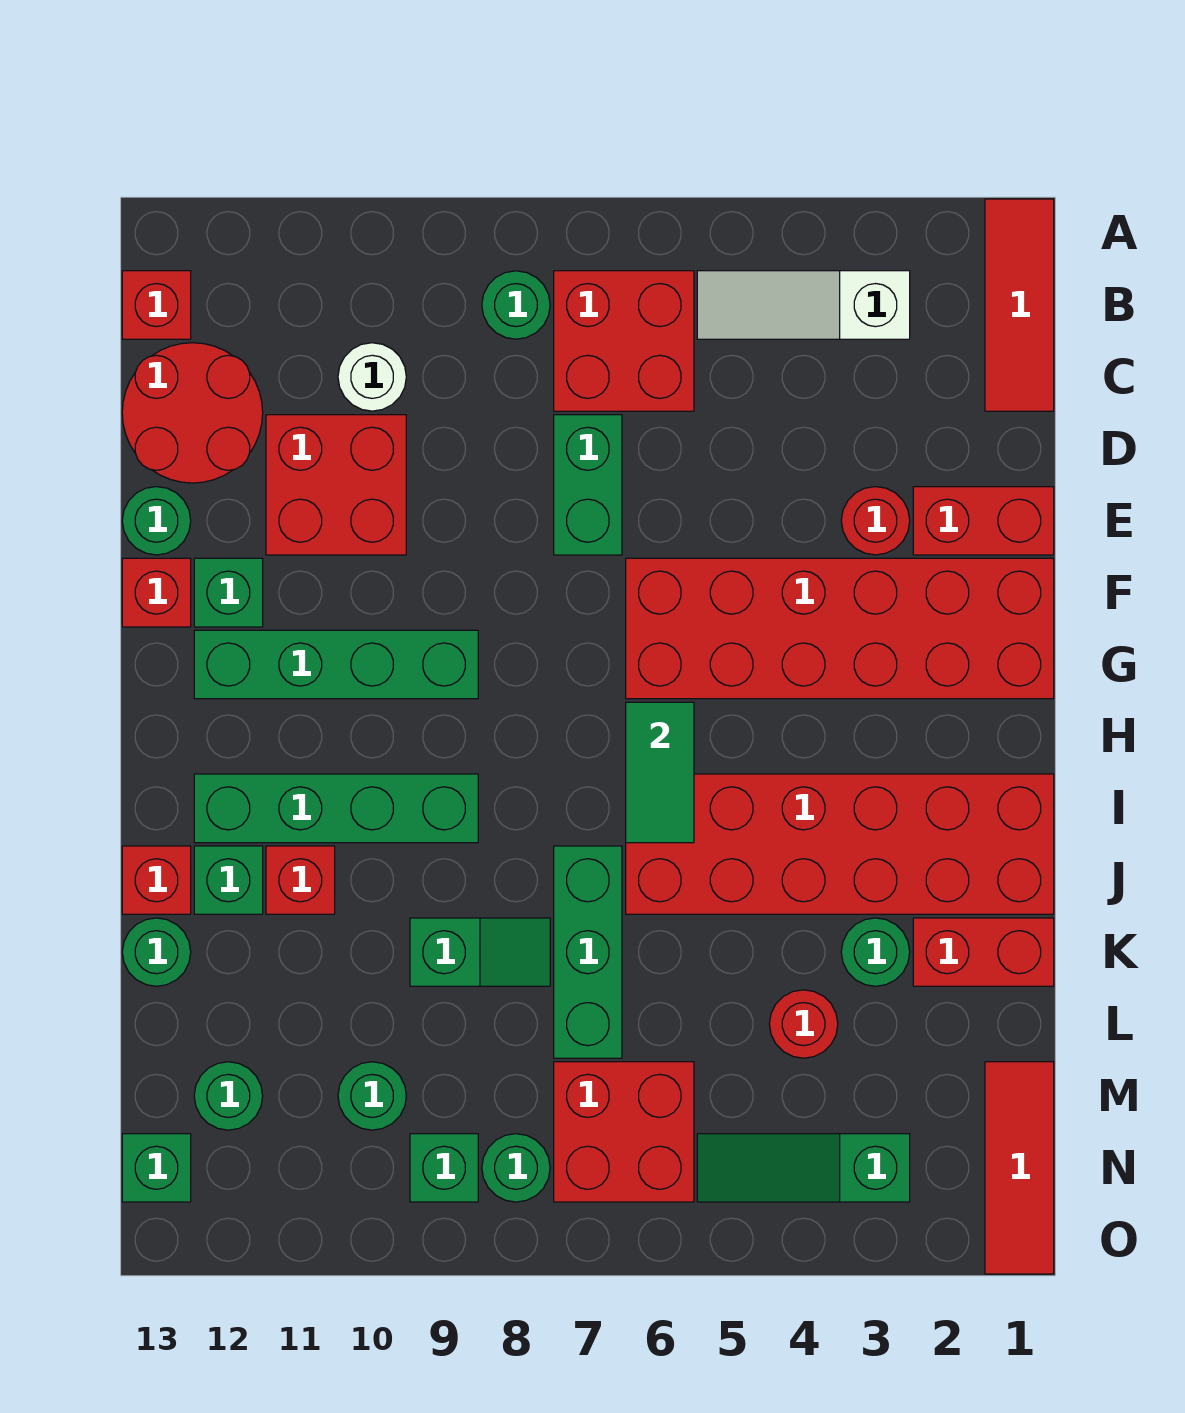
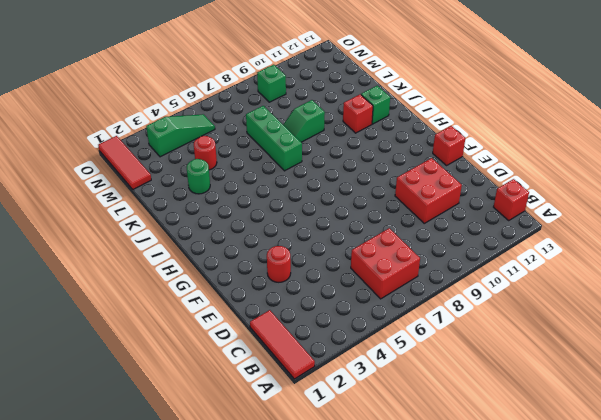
none -> white slope B3:B5 level 1 top 3
none -> green round brick B8 level 1
none -> white round brick C10 level 1
none -> red round brick C12:D13 level 1

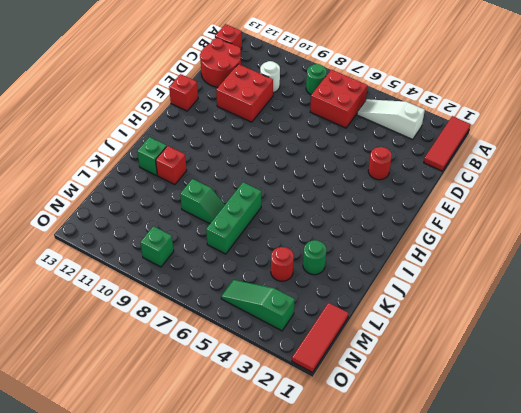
none -> green brick D7:E7 level 1
none -> red brick E1:E2 level 1
none -> green round brick E13 level 1
none -> red brick F1:G6 level 1

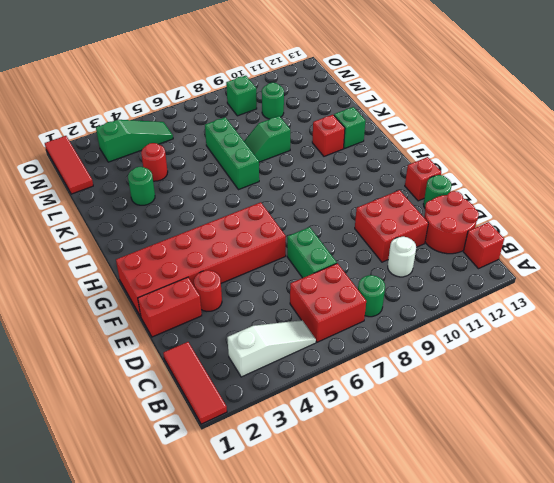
none -> green brick F12 level 1
none -> green brick G9:G12 level 1
none -> red brick I1:J6 level 1
none -> green brick I9:I12 level 1

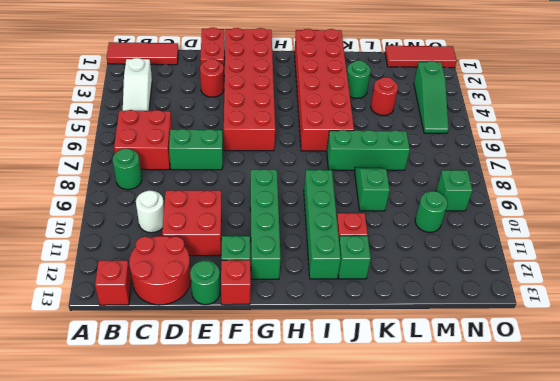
none -> red brick J13 level 1
none -> red brick K1:K2 level 1
none -> green round brick K13 level 1
none -> red brick M6:N7 level 1

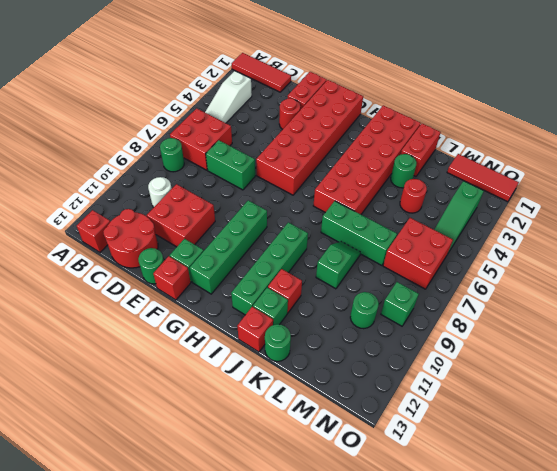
none -> green round brick M12 level 1
none -> green round brick N8 level 1
none -> green brick N13 level 1
none -> green tile H6:I6 level 2

